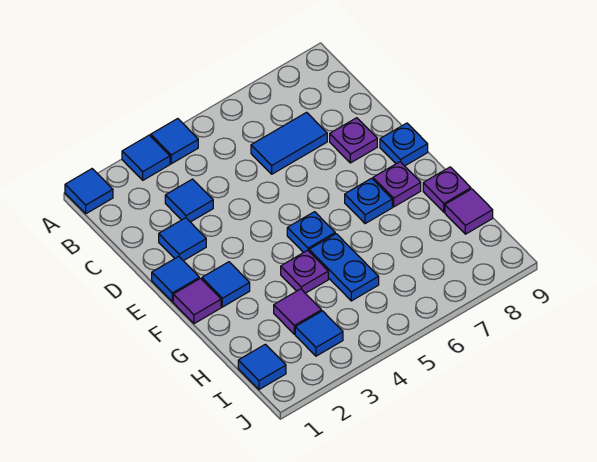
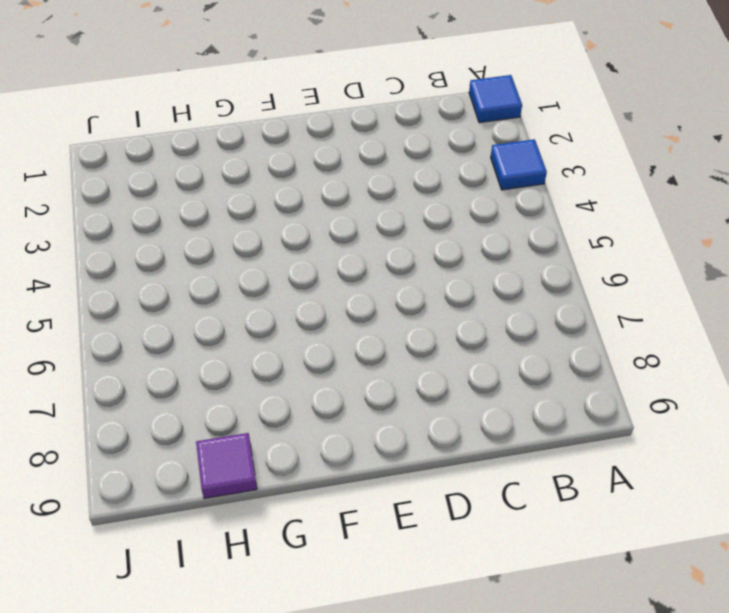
none -> blue tile A4 level 1
none -> blue tile C3 level 1
none -> blue tile C6:C7 level 1

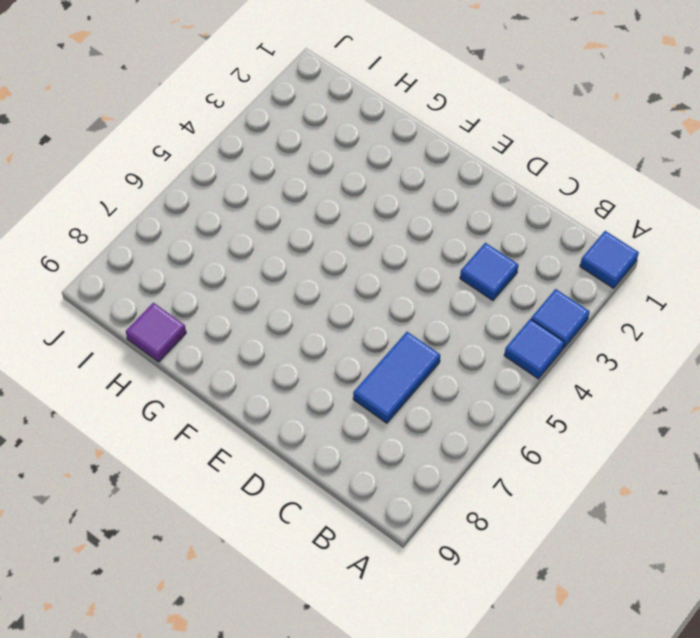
none -> blue tile D2 level 1
none -> purple plate D8 level 1
none -> blue tile E1 level 1

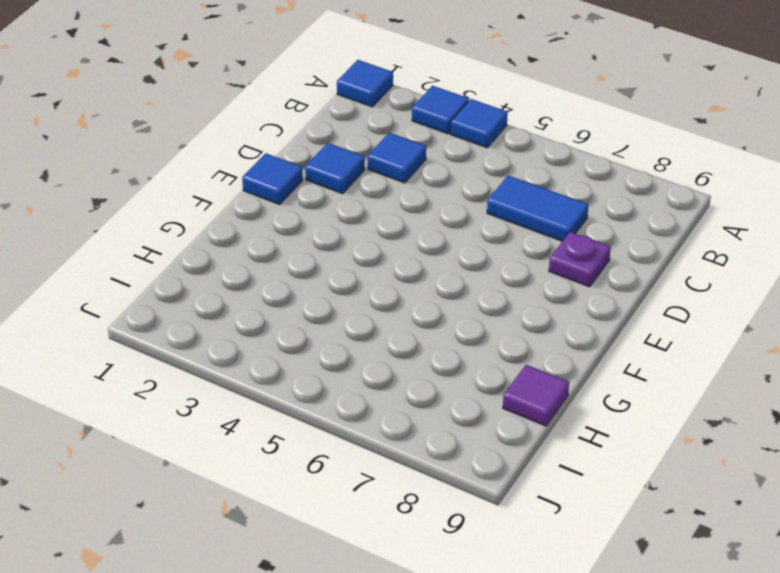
none -> blue plate E9 level 1
none -> purple tile F1 level 1
none -> blue tile F2 level 1

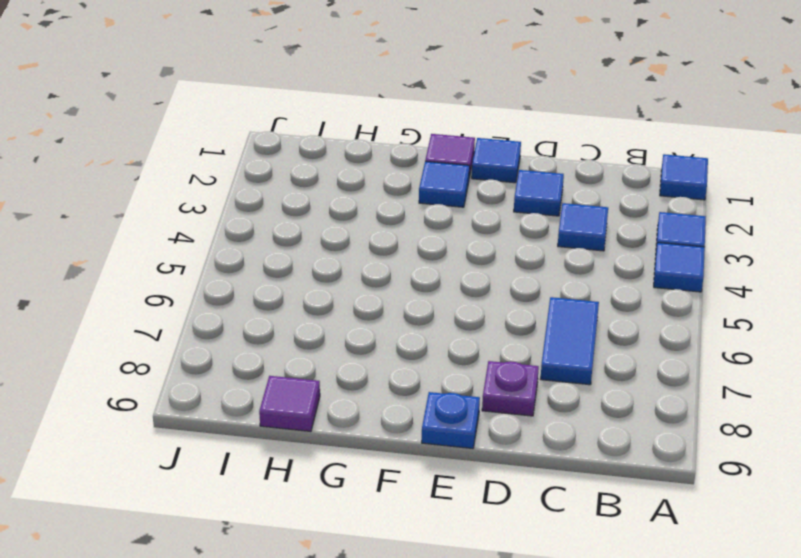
none -> blue plate F5 level 1
none -> blue plate F7 level 1
none -> purple plate F8 level 1

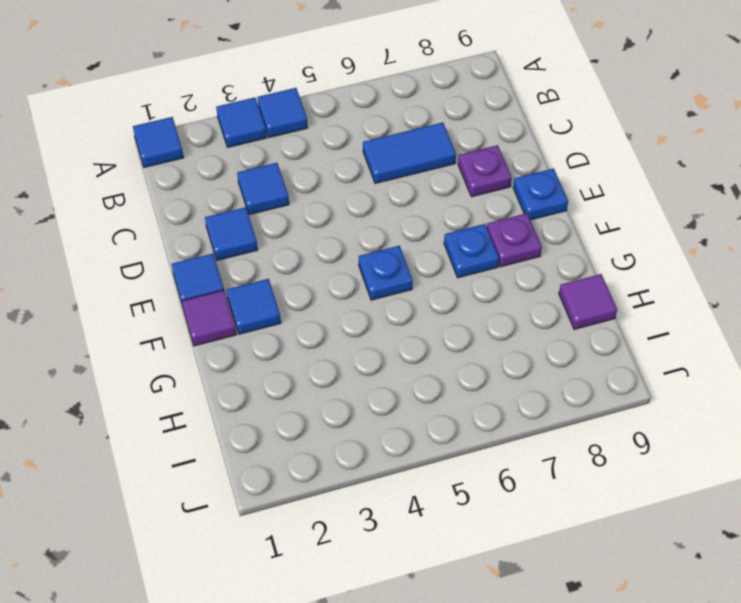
none -> purple plate G4 level 1
none -> blue plate G5:H5 level 1
none -> purple plate G9 level 1

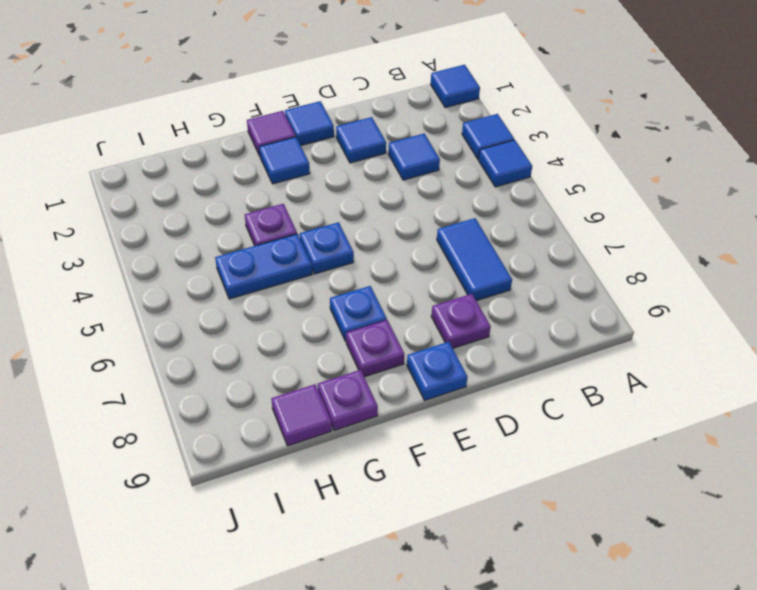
none -> purple tile H3 level 1
none -> blue tile I1 level 1
none -> blue tile I3 level 1

